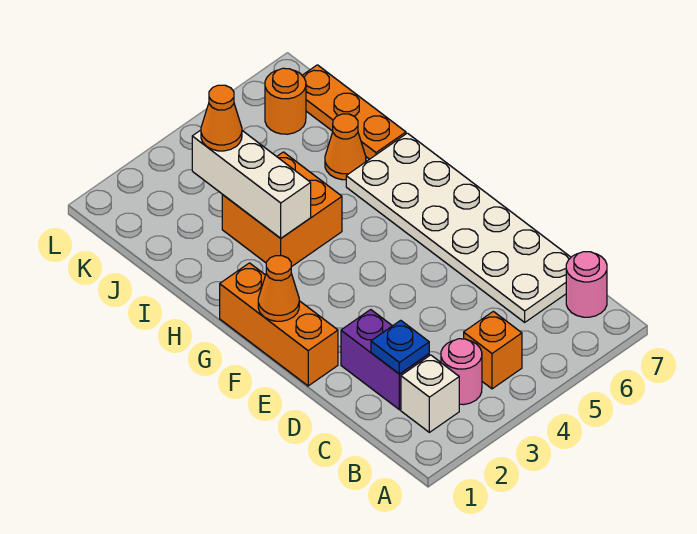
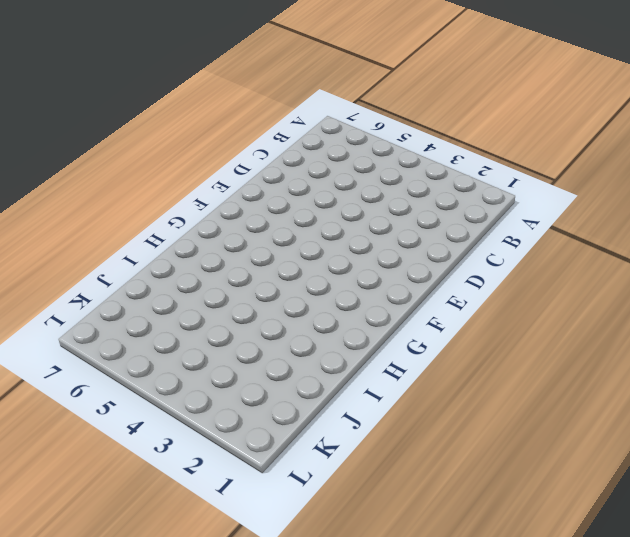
none -> white brick B2 level 1
none -> pink round brick B3 level 1
none -> orange brick B4 level 1

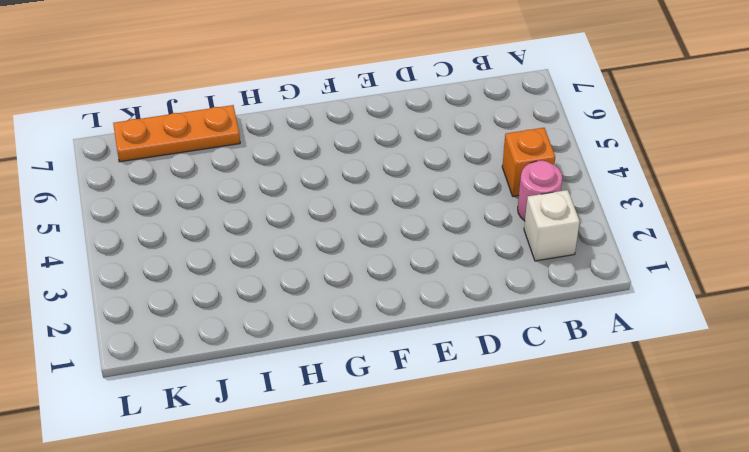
none -> pink round brick B7 level 1
none -> purple brick C2:D2 level 1
none -> white plate C6:H7 level 1

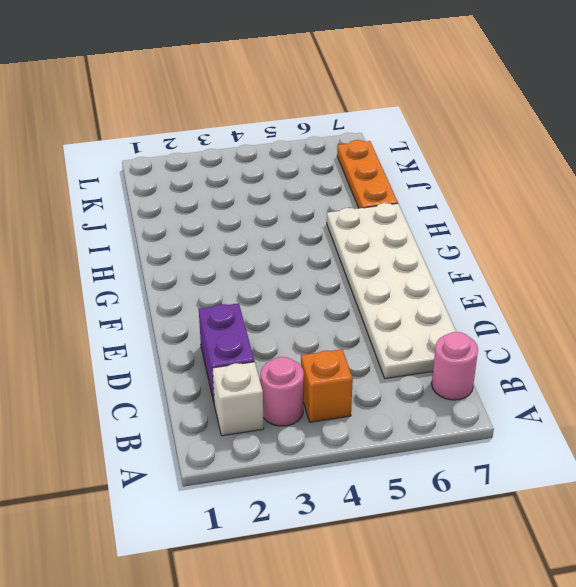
none -> orange brick E1:G1 level 1
none -> orange brick H3:I4 level 1
none -> orange cone I6 level 1

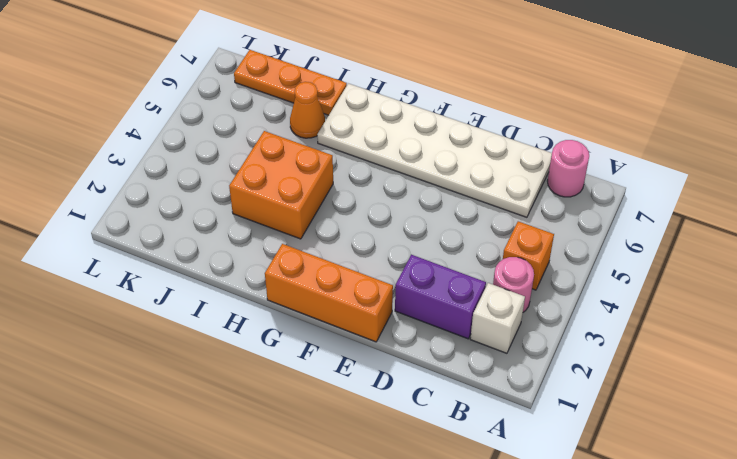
none -> orange round brick K6 level 1
none -> blue plate C2 level 2
none -> orange cone F1 level 2

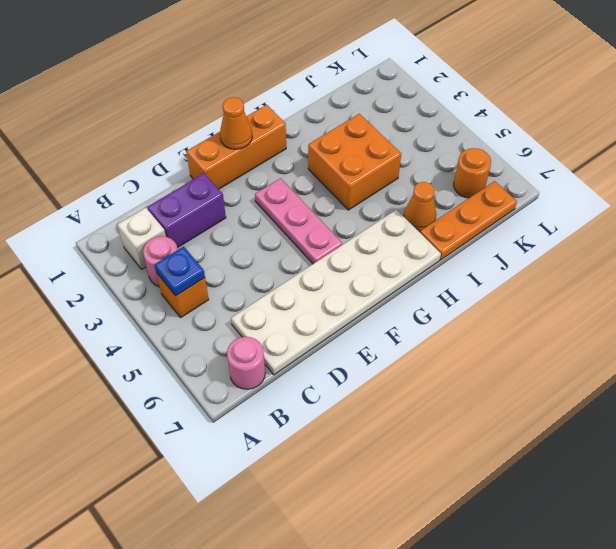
blue plate B4 level 2 -> blue plate C2 level 2
pink plate F3:F5 level 1 -> none
none -> white brick H3:J3 level 2
none -> orange cone J3 level 3

